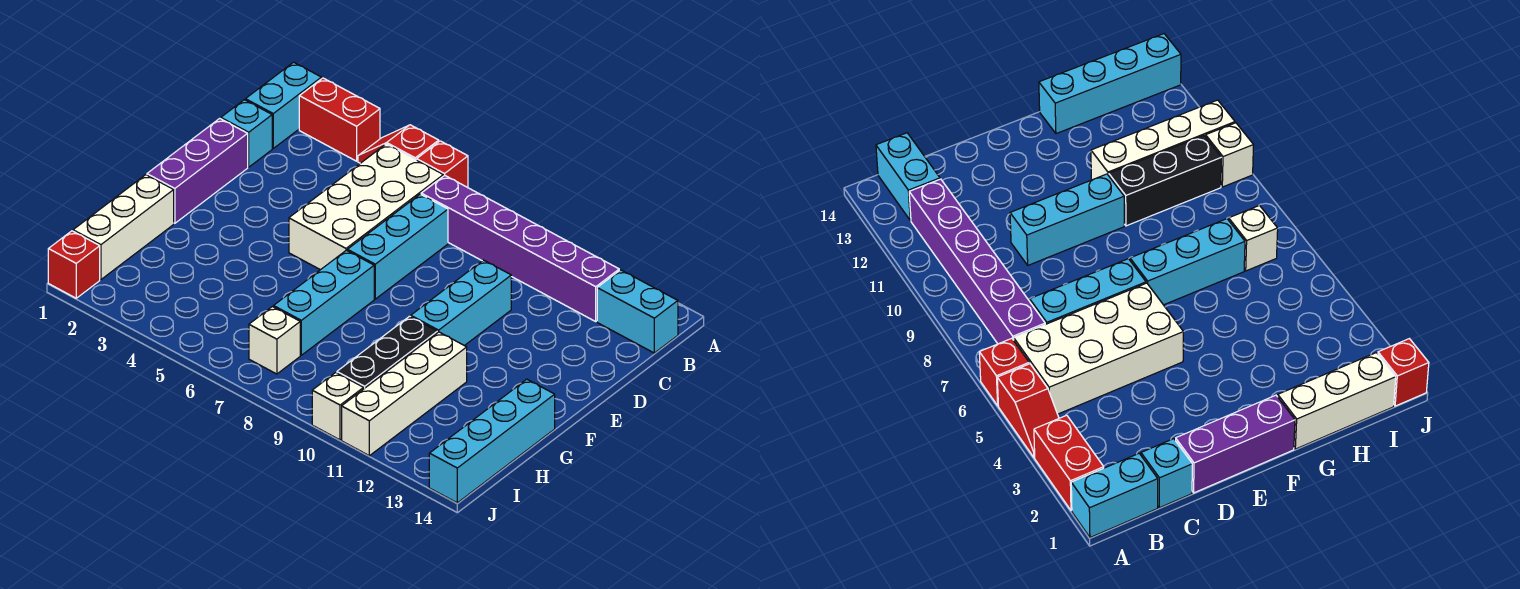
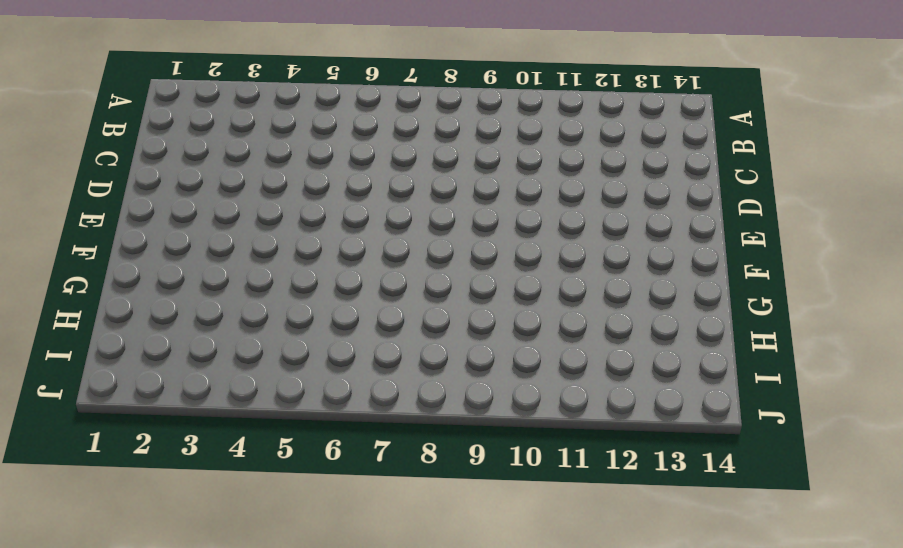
none -> cyan brick A1:B1 level 1
none -> red brick A2:A3 level 1
none -> red slope A4:A5 level 1 top 5

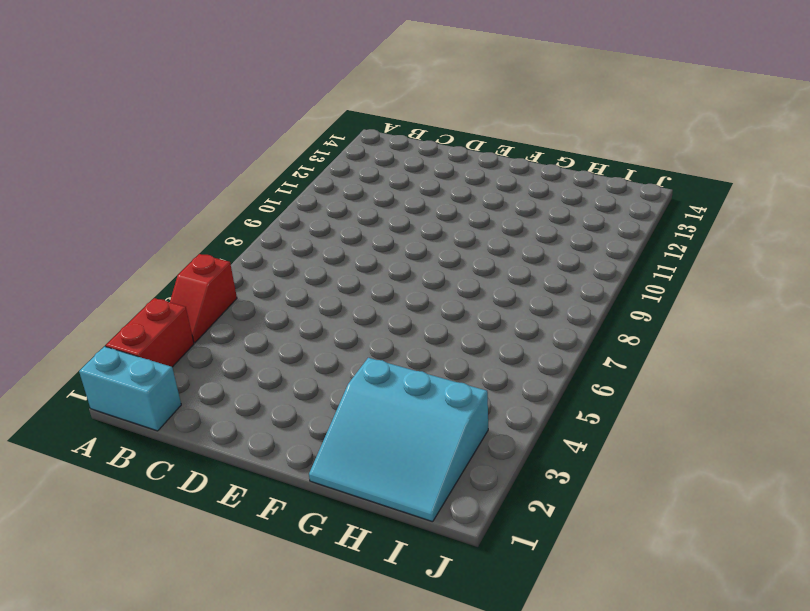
cyan slope G1:I3 level 1 top 3 -> white brick G1:I1 level 1
none -> red brick A6 level 1
none -> white brick B5:E6 level 1
none -> purple brick B7:B12 level 1

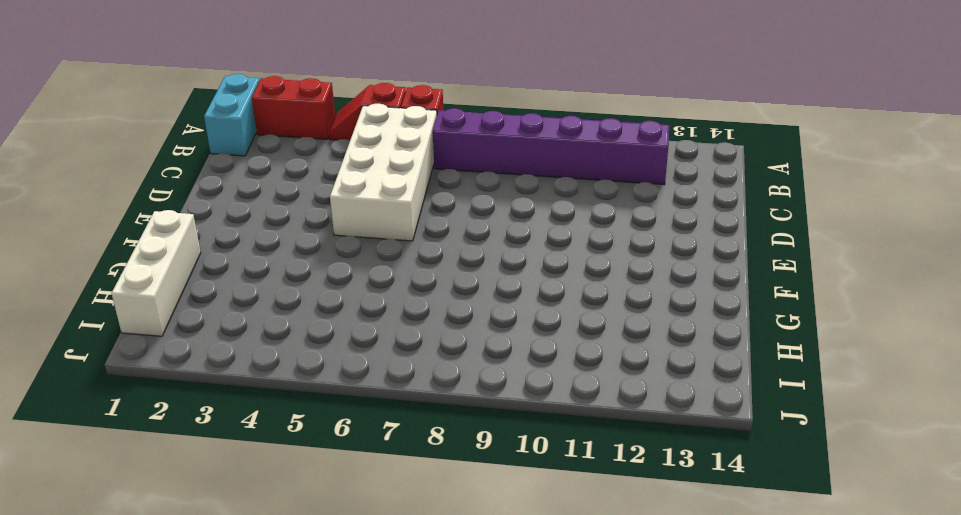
none -> cyan brick B13:B14 level 1
none -> cyan brick C1 level 1
none -> cyan brick C7:E7 level 1

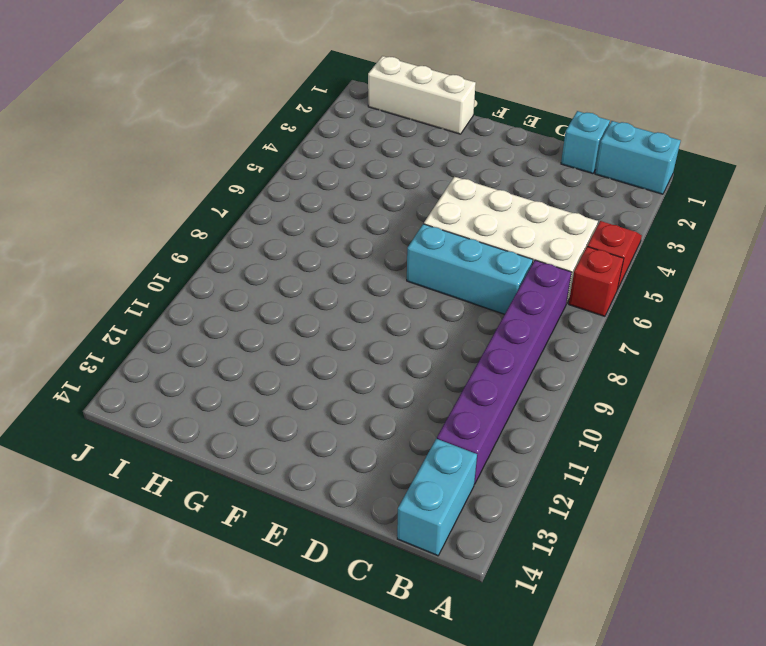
none -> red brick A2:A3 level 1
none -> purple brick D1:F1 level 1
none -> cyan brick D10:F10 level 1

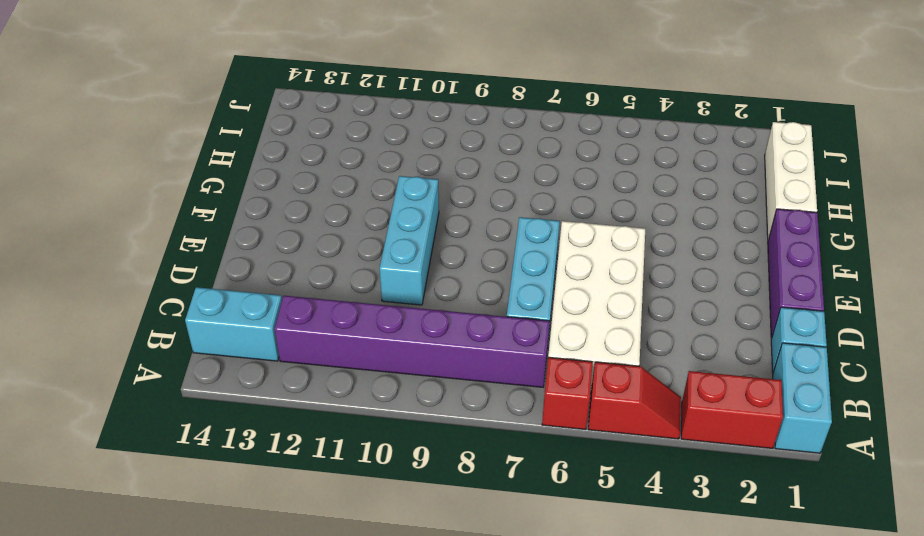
none -> cyan brick F7:H7 level 1
none -> black brick G10:I10 level 1
none -> white brick G11:J11 level 1

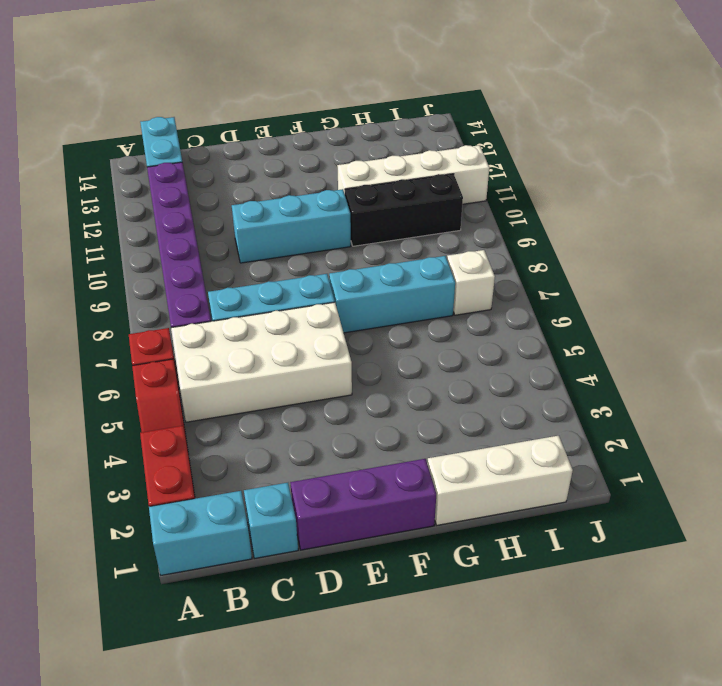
none -> cyan brick G14:J14 level 1
none -> red brick J1 level 1
none -> white brick J10 level 1

